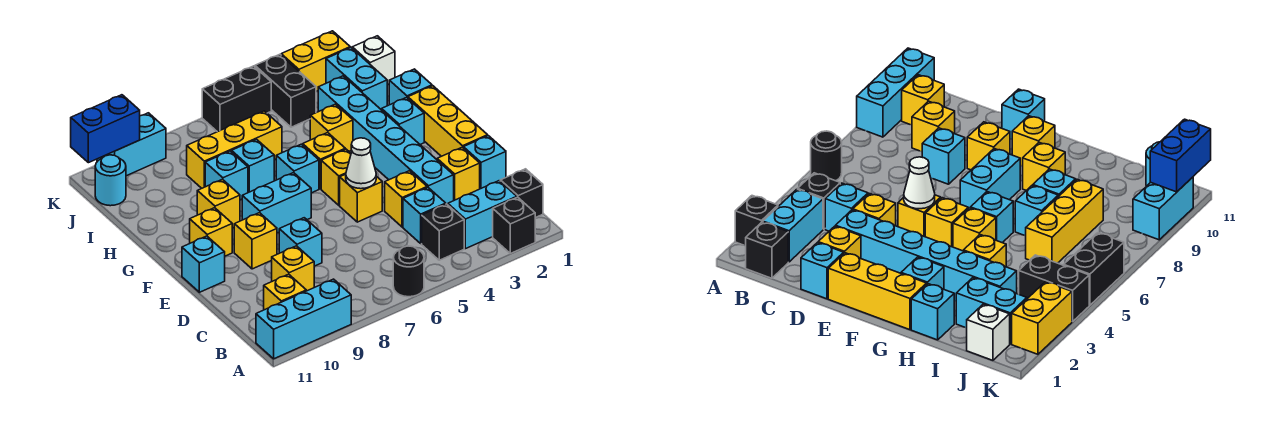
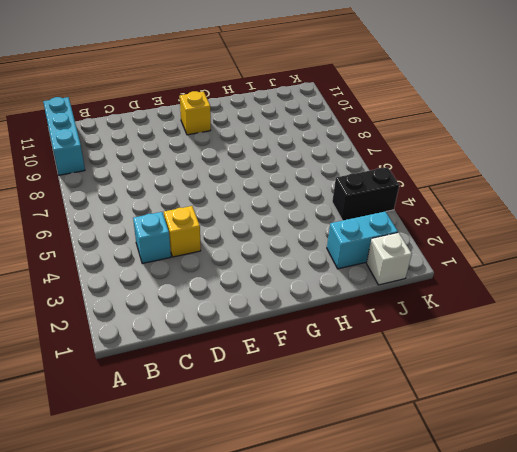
none -> black brick A2 level 1
none -> black round brick A6 level 1
none -> black brick B1 level 1
none -> cyan brick B2:B3 level 1

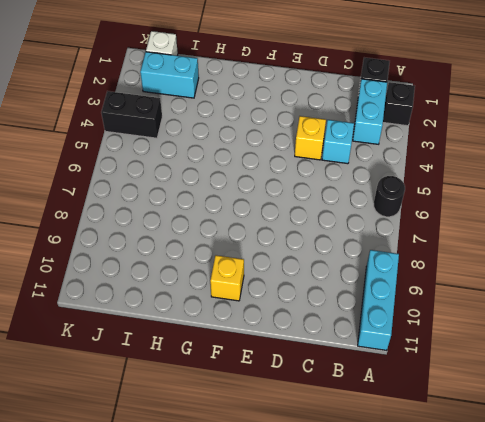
none -> black brick B4 level 1
none -> yellow brick B10 level 1
none -> yellow brick C9 level 1
none -> cyan brick D1 level 1

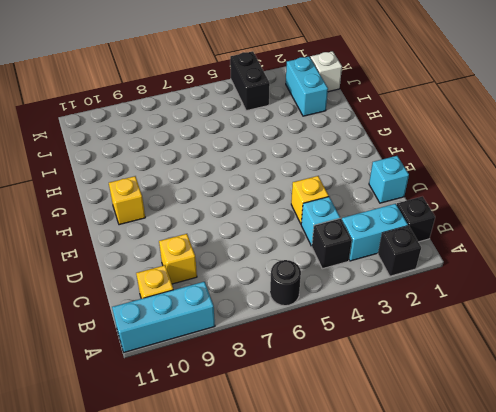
none -> yellow brick D2 level 1
none -> cyan brick D3:I3 level 1
none -> cyan brick D8 level 1
none -> yellow brick E1:G1 level 1

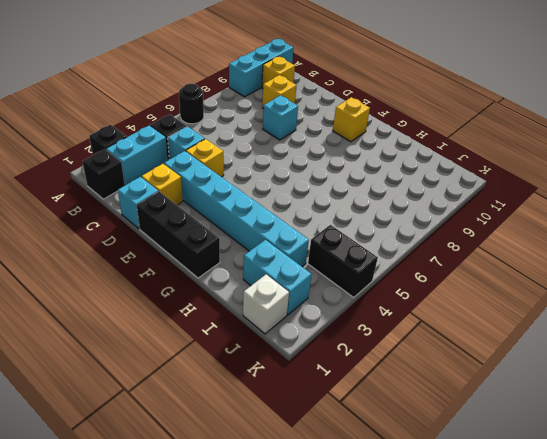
black brick E1:G1 level 1 -> yellow brick E1:G1 level 1
none -> yellow brick E5 level 1
none -> yellow brick E9 level 1
none -> cyan brick E11 level 1
none -> yellow brick F5 level 1

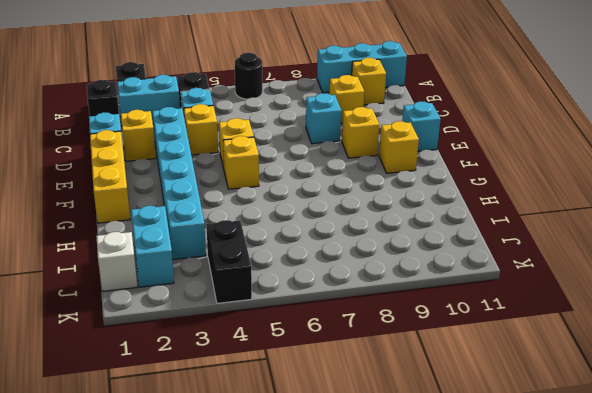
none -> cyan brick F7:F8 level 1
none -> cyan brick G2 level 1
none -> yellow brick G5 level 1
none -> cyan brick G6 level 1

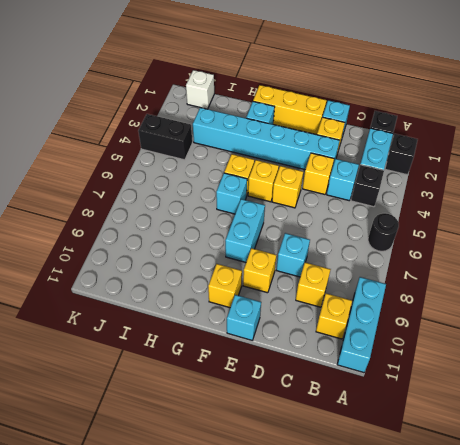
none -> yellow brick G9 level 1
none -> cyan brick H1 level 1
none -> yellow brick H4 level 1
none -> cyan brick H7 level 1

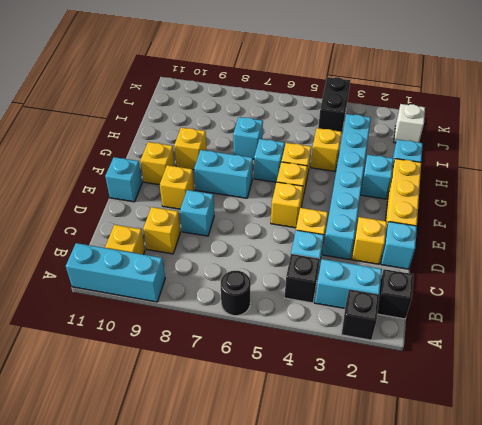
none -> cyan brick H8 level 1
none -> cyan brick I2:J2 level 1
none -> yellow brick I6:I8 level 1
none -> cyan round brick J11 level 1

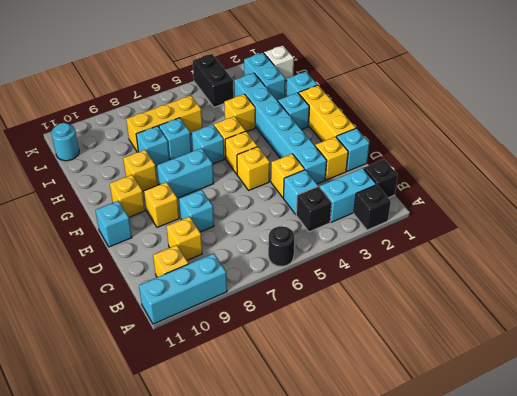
none -> yellow brick K2:K3 level 1
none -> black brick K5:K6 level 1
none -> cyan brick K9:K10 level 1
none -> white cone E5 level 2

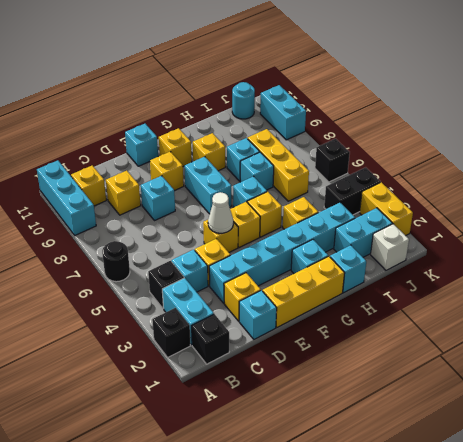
black brick K6 level 1 -> black brick K5:K6 level 1
none -> blue brick K10:K11 level 2

